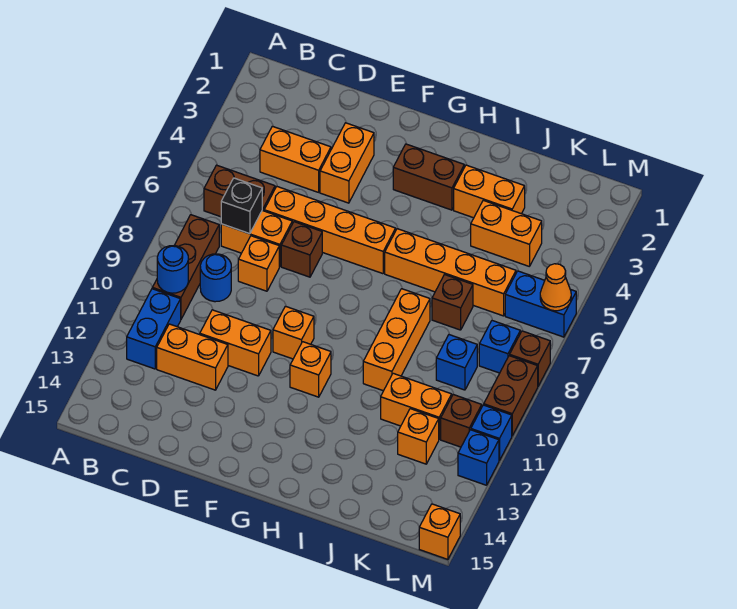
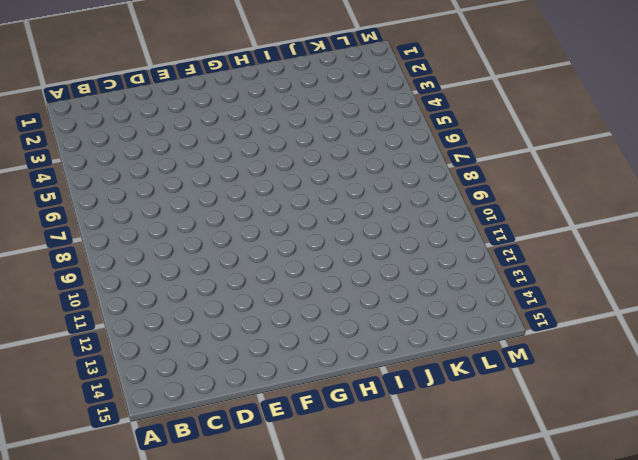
none -> brown brick B6:C6 level 1
none -> brown brick B8:B10 level 1
none -> blue brick B11:B12 level 1
none -> orange brick C4:D4 level 1

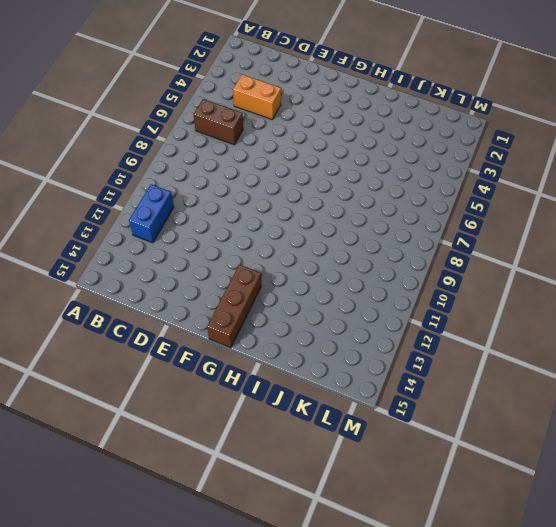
brown brick G13:G15 level 1 -> brown brick B8:B10 level 1
none -> orange brick C7:D7 level 1
none -> blue round brick C9 level 1
none -> orange brick C12:D12 level 1
none -> orange brick D6:G6 level 1

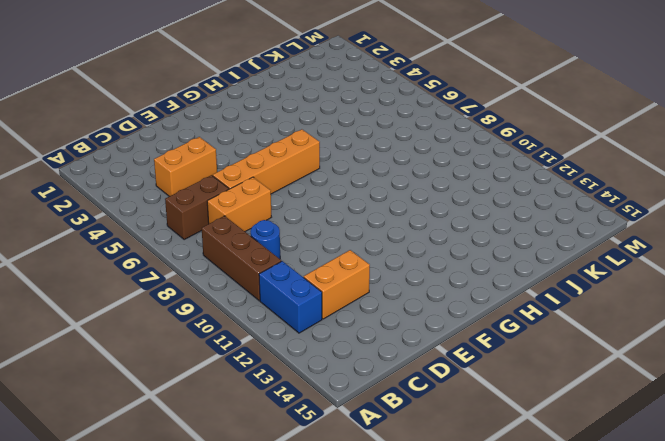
none -> orange brick D8 level 1
none -> orange brick D11:E11 level 1
none -> orange brick E3:E4 level 1
none -> brown brick E7 level 1

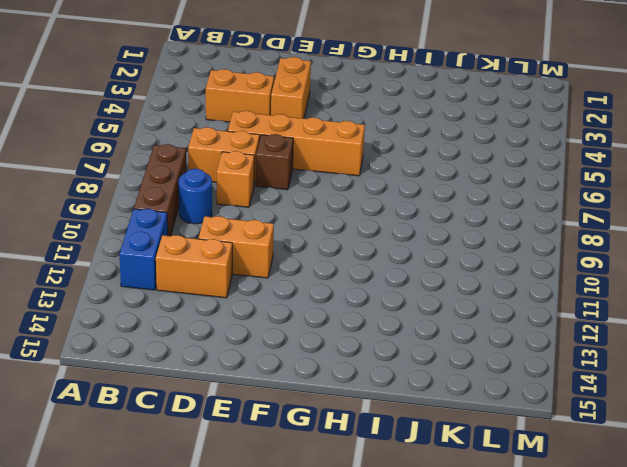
none -> brown brick B6:C6 level 1
none -> orange brick F10 level 1
none -> brown brick G3:H3 level 1
none -> orange brick G11 level 1

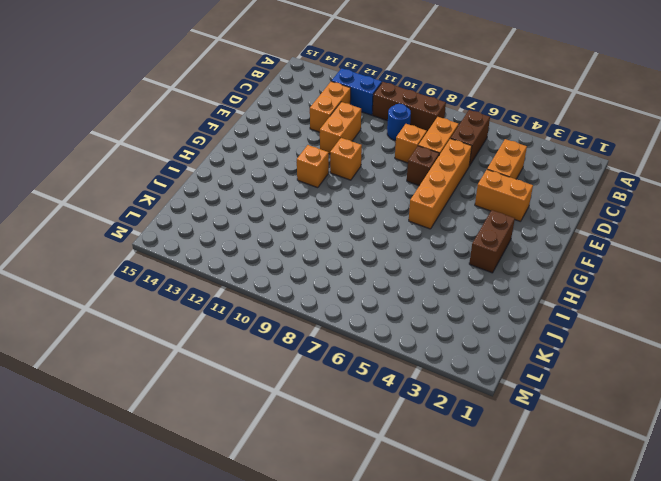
none -> orange brick H6:K6 level 1
none -> orange brick I3:J3 level 1
none -> orange brick I8:I10 level 1
none -> orange brick J4:K4 level 1

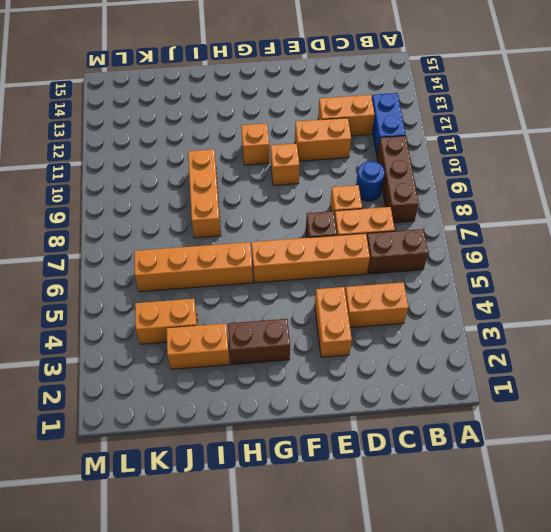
none -> brown brick J7 level 1
none -> orange brick J11:K11 level 1
none -> blue brick K9 level 1
none -> orange brick K12 level 1

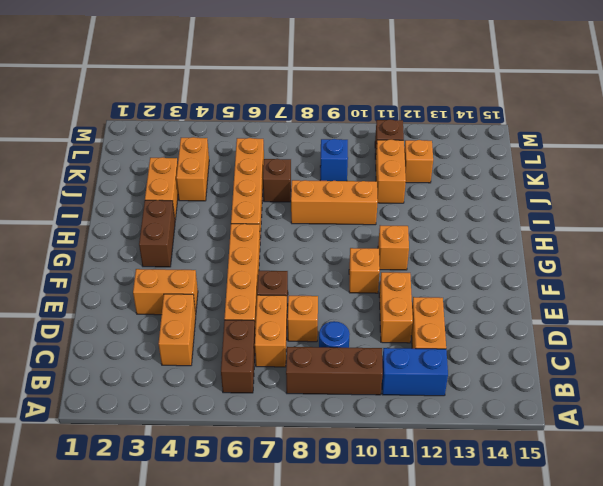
none -> blue brick L6:M6 level 1
none -> blue brick L8 level 1
none -> brown brick M8 level 1
none -> brown brick M9:M10 level 1

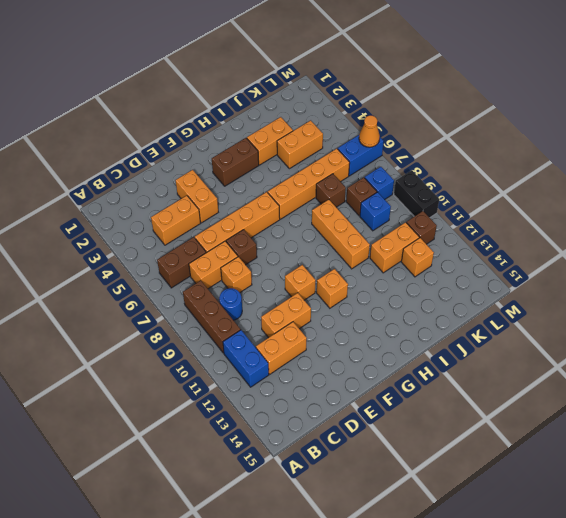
brown brick K8 level 1 -> brown brick M8 level 1
black brick M9:M10 level 1 -> brown brick M9:M10 level 1
none -> blue brick M11 level 1
none -> blue brick M12 level 1
none -> orange brick M15 level 1
none -> blue round brick B10 level 2

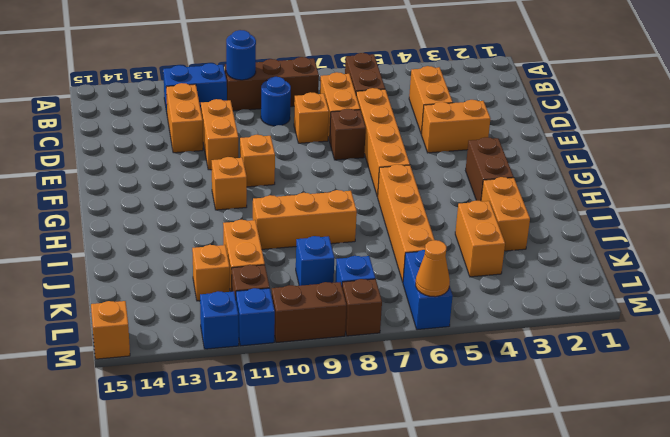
none -> brown brick J7 level 1
none -> black brick C7 level 2

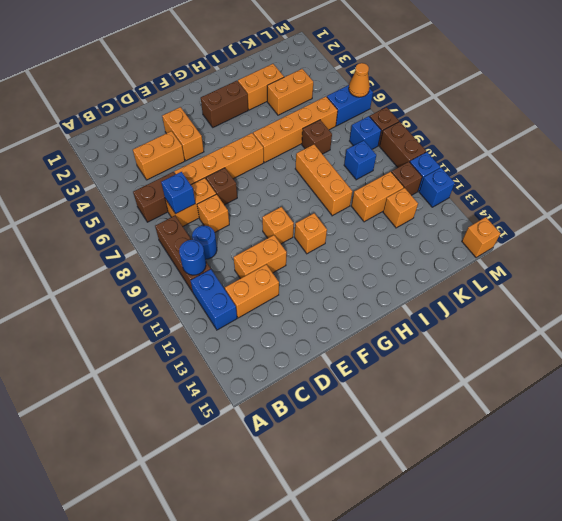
blue brick C7 level 2 -> black brick C7 level 2

